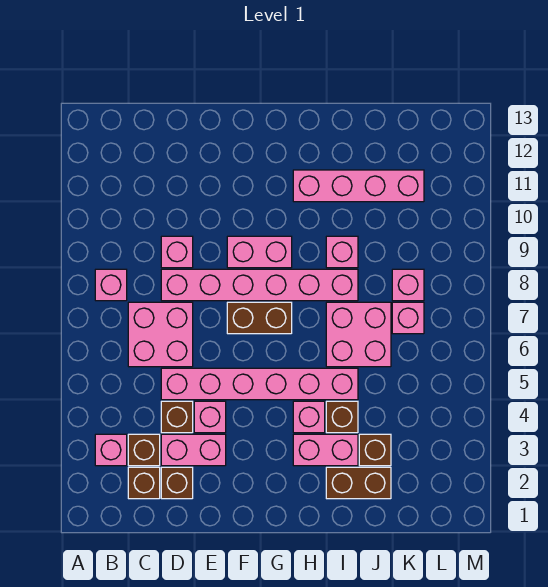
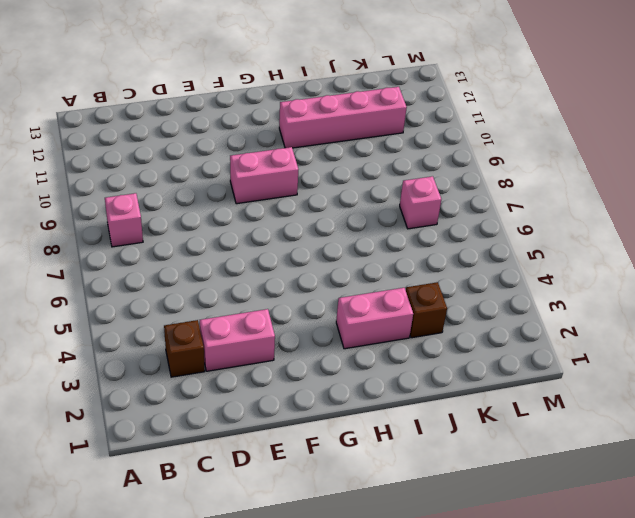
none -> pink brick B3 level 1
none -> brown brick C2 level 1
none -> pink brick C6:D7 level 1

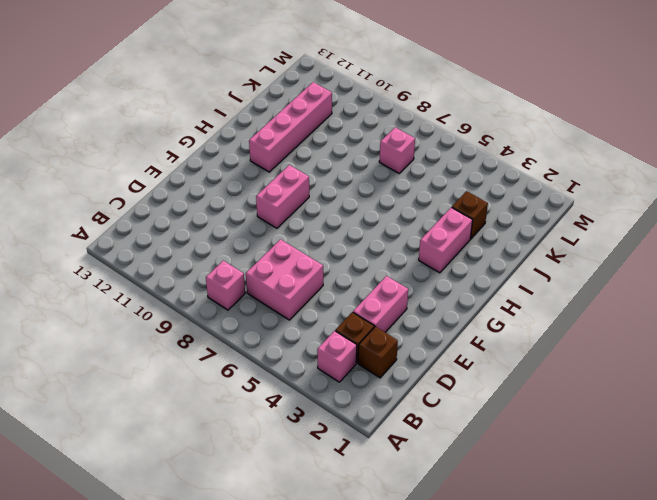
none -> brown brick D2 level 1
none -> brown brick D4 level 1
none -> pink brick D5:I5 level 1

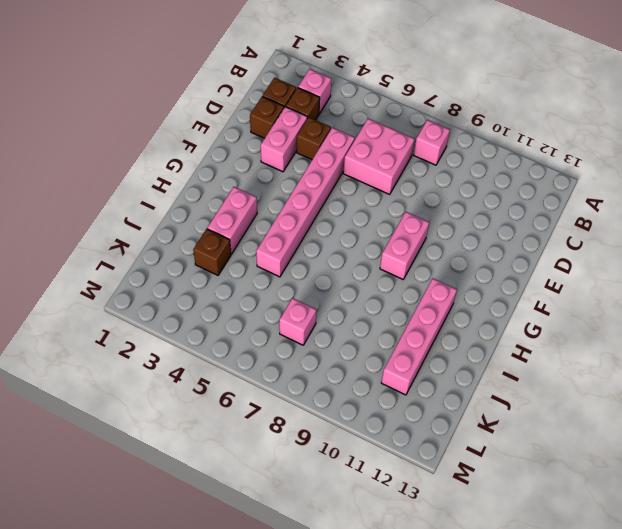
none -> pink brick D8:I8 level 1
none -> pink brick D9 level 1
none -> pink brick E4 level 1

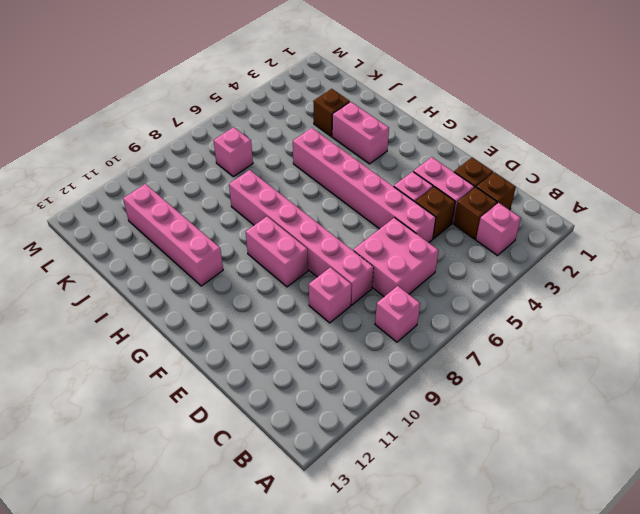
none -> brown brick F7:G7 level 1
none -> pink brick H4 level 1
none -> brown brick I2:J2 level 1

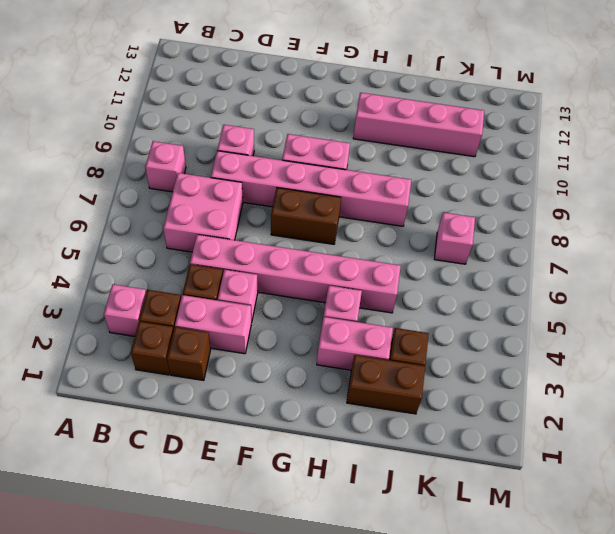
none -> brown brick I4 level 1
none -> pink brick I6:J7 level 1
none -> pink brick I9 level 1

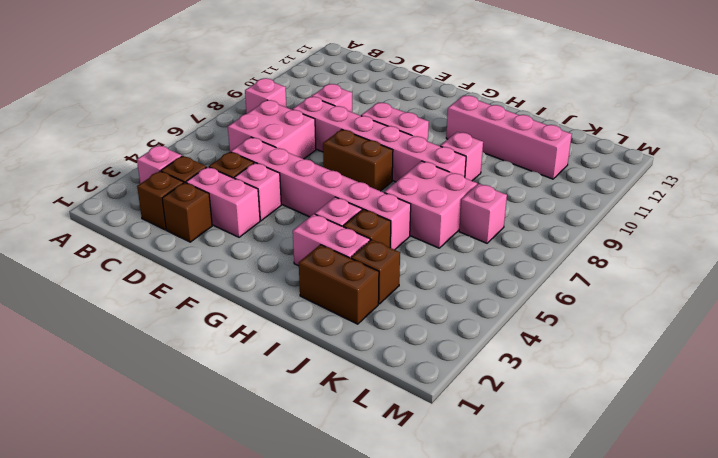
none -> pink brick K8 level 1

